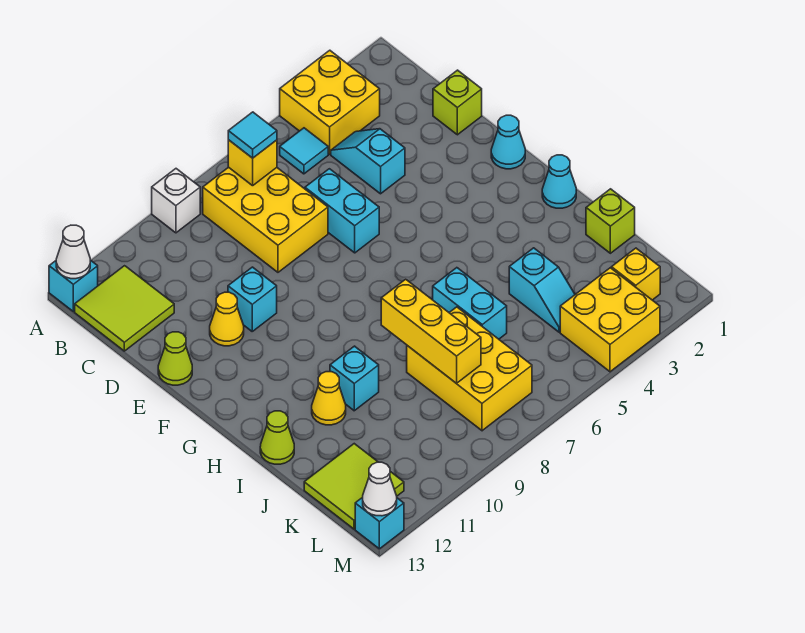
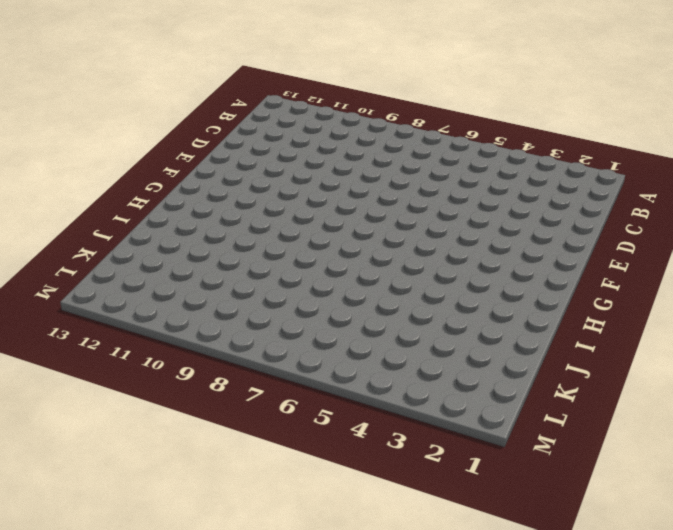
none -> yellow brick A3:B4 level 1
none -> white brick A9 level 1
none -> cyan brick A13 level 1
none -> cyan tile B5 level 1

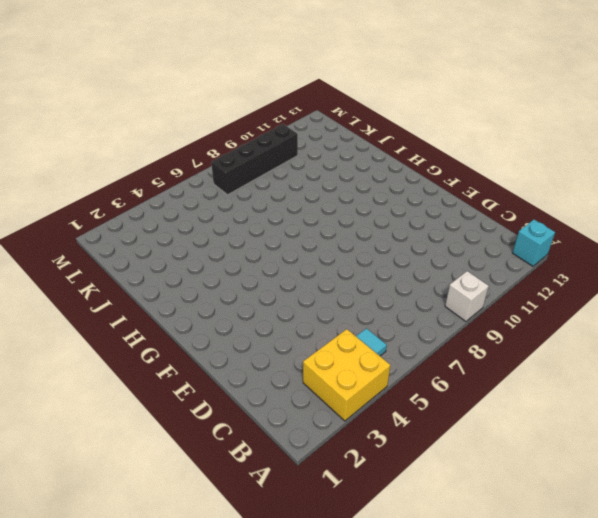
black brick L7:L10 level 1 -> yellow brick J7:L8 level 1
none -> yellow brick B7:D8 level 1
none -> lime tile B12:C13 level 1
none -> cyan slope C4:D4 level 1 top D
none -> lime brick D1 level 1

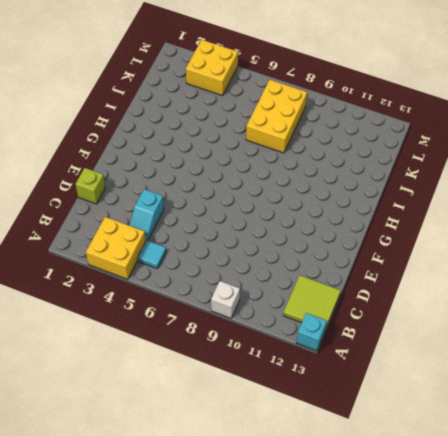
none -> yellow brick B7:D8 level 1
none -> cyan brick D6:E6 level 1
none -> cyan brick E10 level 1
none -> yellow cone E11 level 1

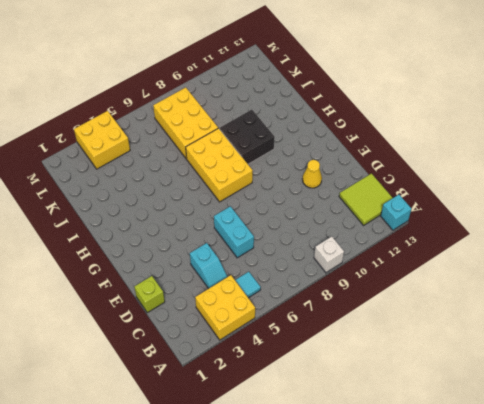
yellow brick G7:I8 level 1 -> yellow brick B7:D8 level 1
black brick H9:I10 level 1 -> cyan brick I10 level 1
none -> cyan brick E10 level 1
none -> lime cone E13 level 1
none -> cyan cone F1 level 1
none -> cyan cone H1 level 1

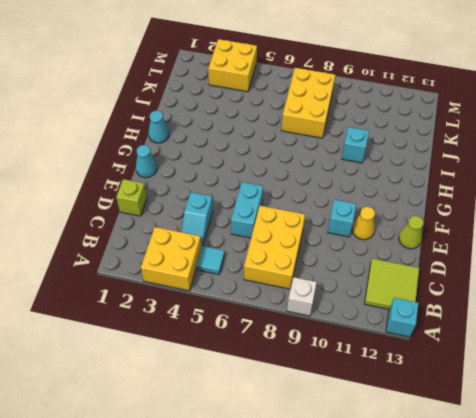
none -> cyan brick I6:J6 level 1
none -> yellow cone I11 level 1
none -> lime cone I13 level 1
none -> lime brick J1 level 1

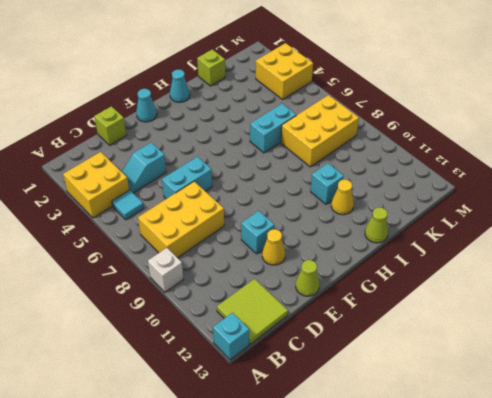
none -> cyan slope J4:K4 level 1 top J
none -> lime tile K12:L13 level 1
none -> yellow brick L2 level 1
none -> cyan brick M13 level 1

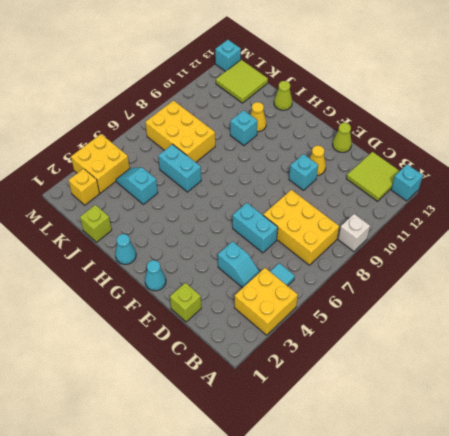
none -> white cone A13 level 2
none -> yellow brick B7 level 2
none -> yellow brick I8:K8 level 2
none -> white cone M13 level 2

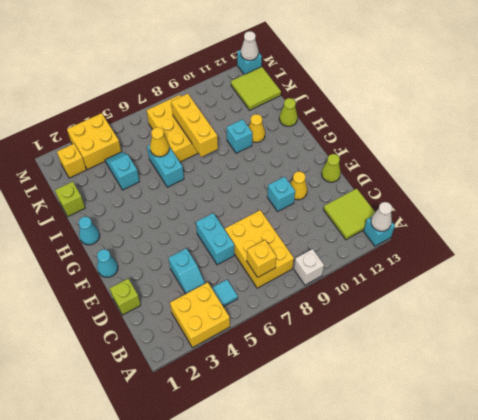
yellow cone J6 level 2 -> none
none -> cyan tile B7 level 3

